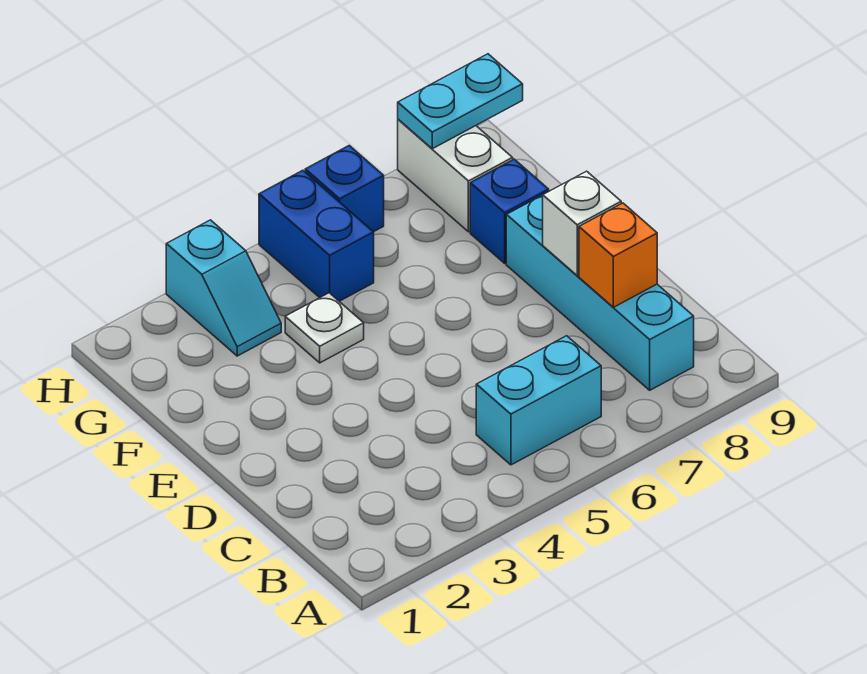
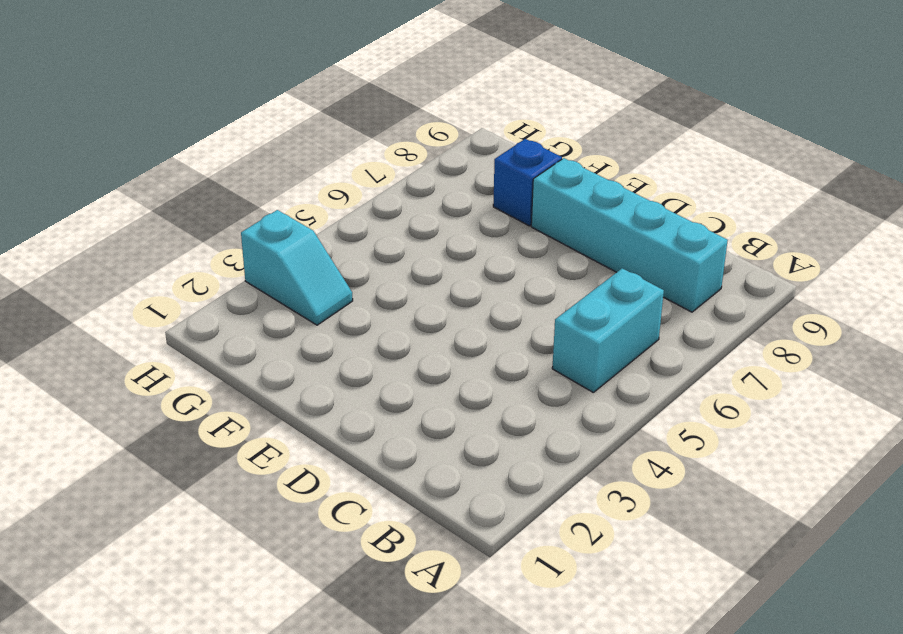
none -> white plate F4 level 1
none -> blue brick G5:H5 level 1

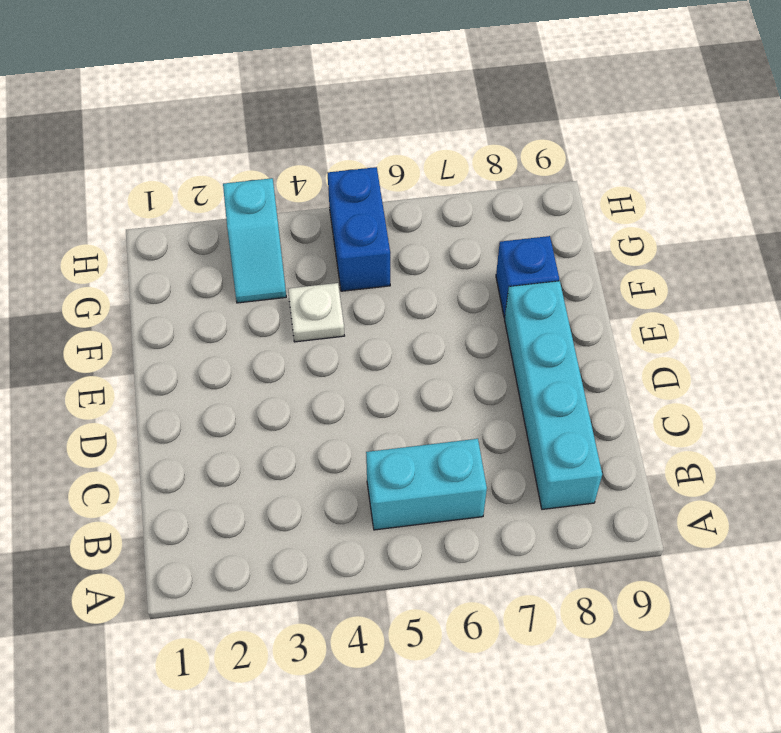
none -> white brick G8:H8 level 1
none -> blue brick H6 level 1

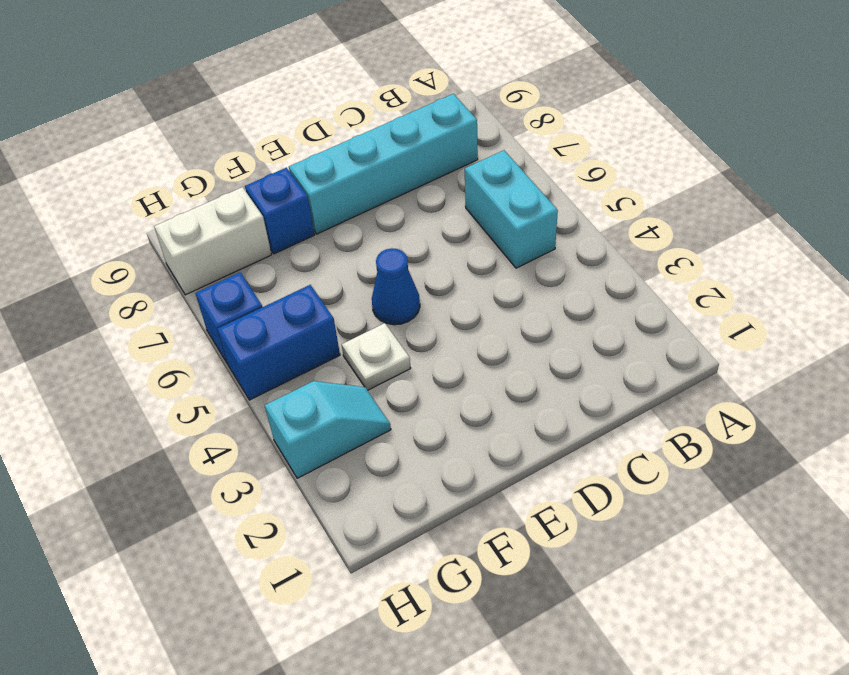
blue cone E5 level 1 -> none
none -> orange brick C8 level 2
none -> white brick D8 level 2

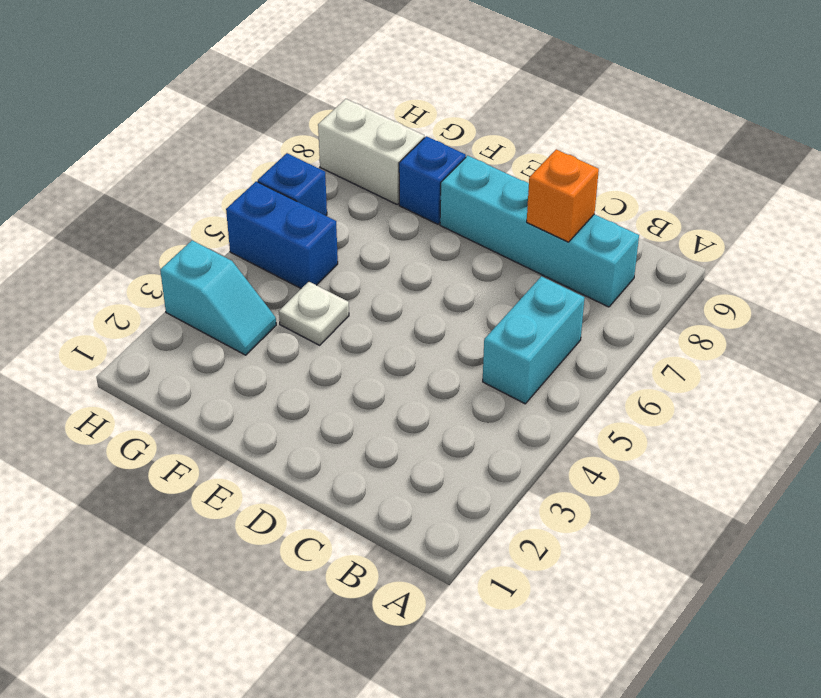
none -> white brick D8 level 2
none -> cyan plate H8:H9 level 2

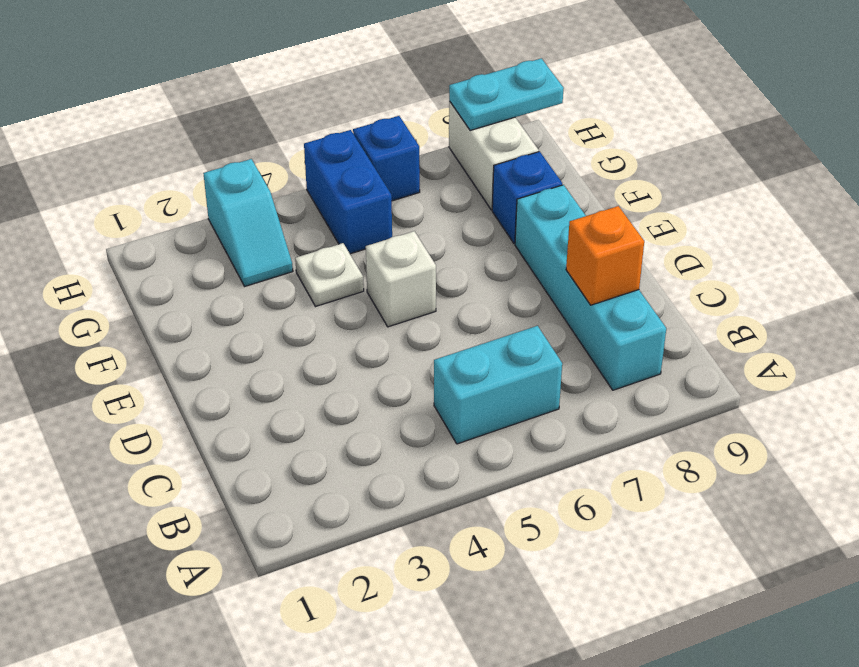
white brick E5 level 1 -> white brick D8 level 2

